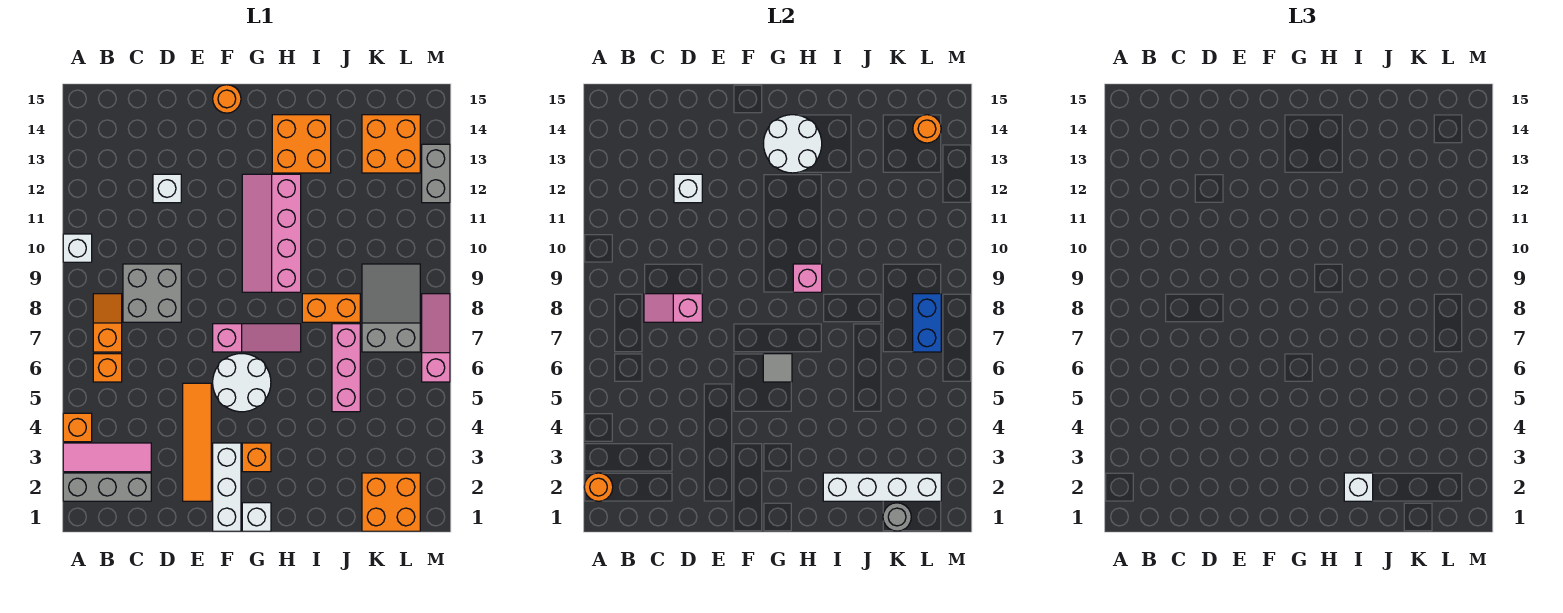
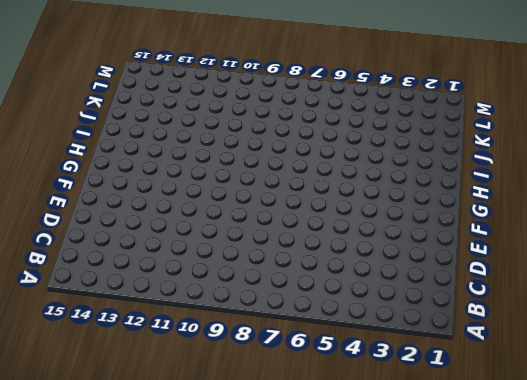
none -> grey brick A2:C2 level 1
none -> pink tile A3:C3 level 1
none -> orange brick A4 level 1
none -> white brick A10 level 1

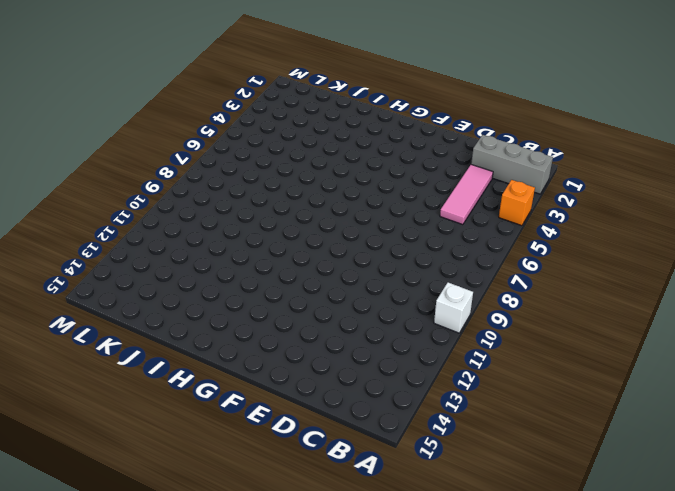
pink tile C3:C5 level 1 -> pink tile A3:C3 level 1
none -> orange brick B6 level 1
none -> orange slope B7:B8 level 1 top 7
none -> grey brick C8:D9 level 1
none -> white brick D12 level 1

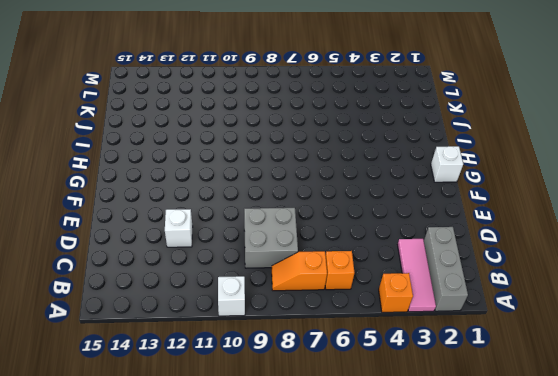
none -> orange tile E2:E5 level 1
none -> white brick F1:F3 level 1
none -> white round brick F5:G6 level 1
none -> pink slope F7:H7 level 1 top F

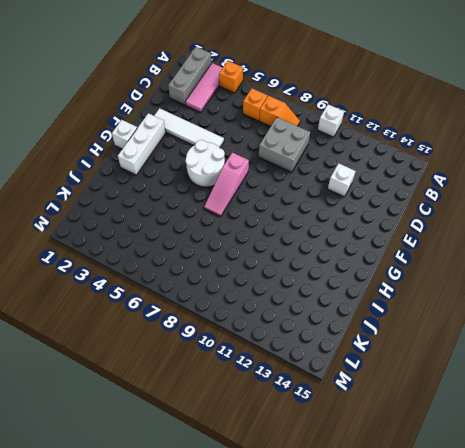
white tile E2:E5 level 1 -> orange tile E2:E5 level 1
white brick F2:H2 level 1 -> white brick F1:F3 level 1
none -> orange round brick F15 level 1
none -> orange brick G3 level 1
none -> pink slope G9:H12 level 1 top H
none -> orange brick H13:I14 level 1

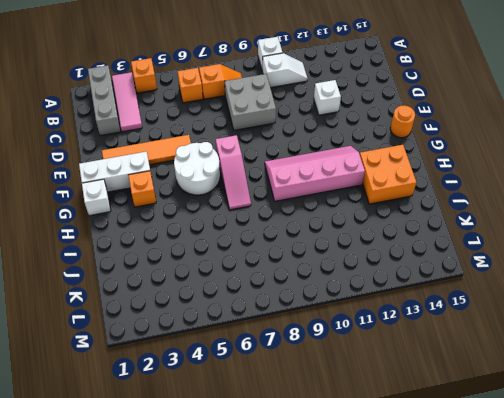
white slope B10:B11 level 1 top 10 -> none
none -> orange brick I8:J8 level 1
none -> pink brick J5:J7 level 1
none -> orange brick K1:L2 level 1
none -> grey slope K7:L9 level 1 top 7

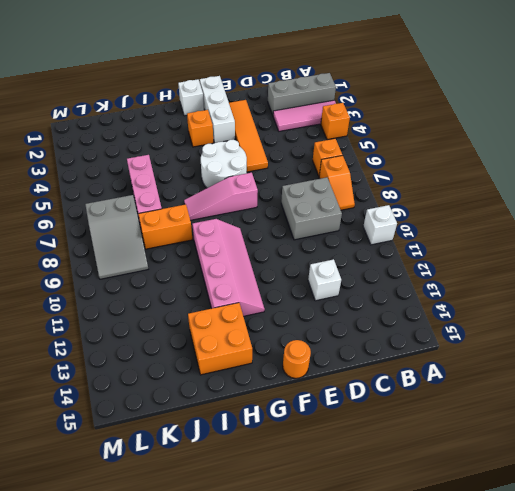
none -> orange brick K1:L2 level 1
none -> orange brick K13:L14 level 1
none -> pink slope M6:M8 level 1 top 6
none -> grey brick M12:M13 level 1

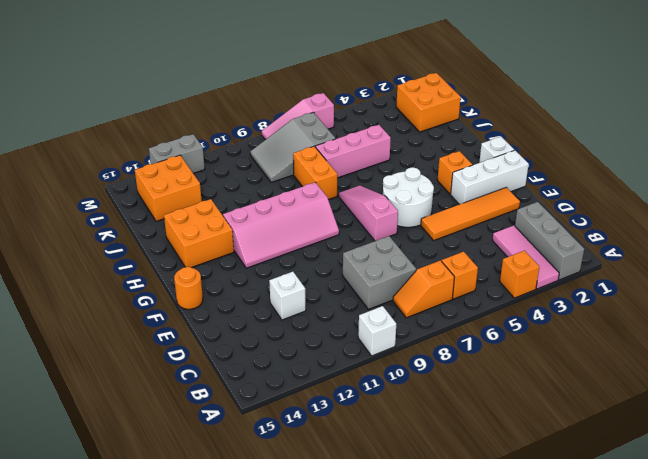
none -> orange round brick A2 level 2
none -> pink slope C8:D8 level 2 top D
none -> white brick D12 level 2
none -> grey tile G6 level 2

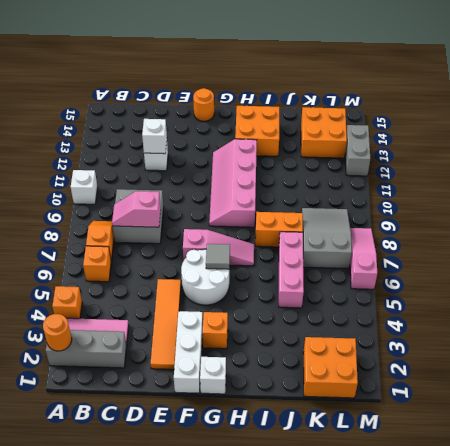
none -> white round brick G13:H14 level 2
none -> pink brick H9 level 2
none -> white brick I2:L2 level 2
none -> grey round brick K1 level 2

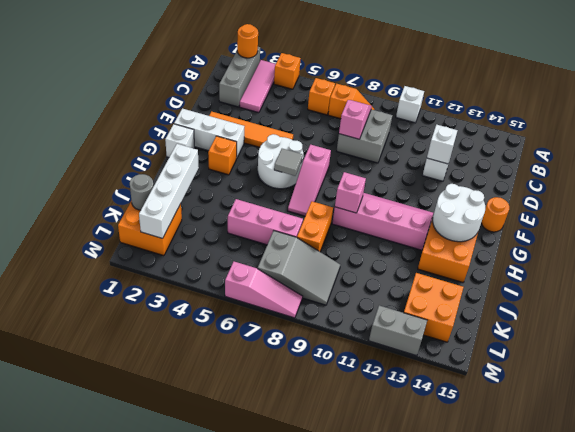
none -> blue brick L7:L8 level 2
none -> orange round brick L14 level 2
none -> white brick I2 level 3

